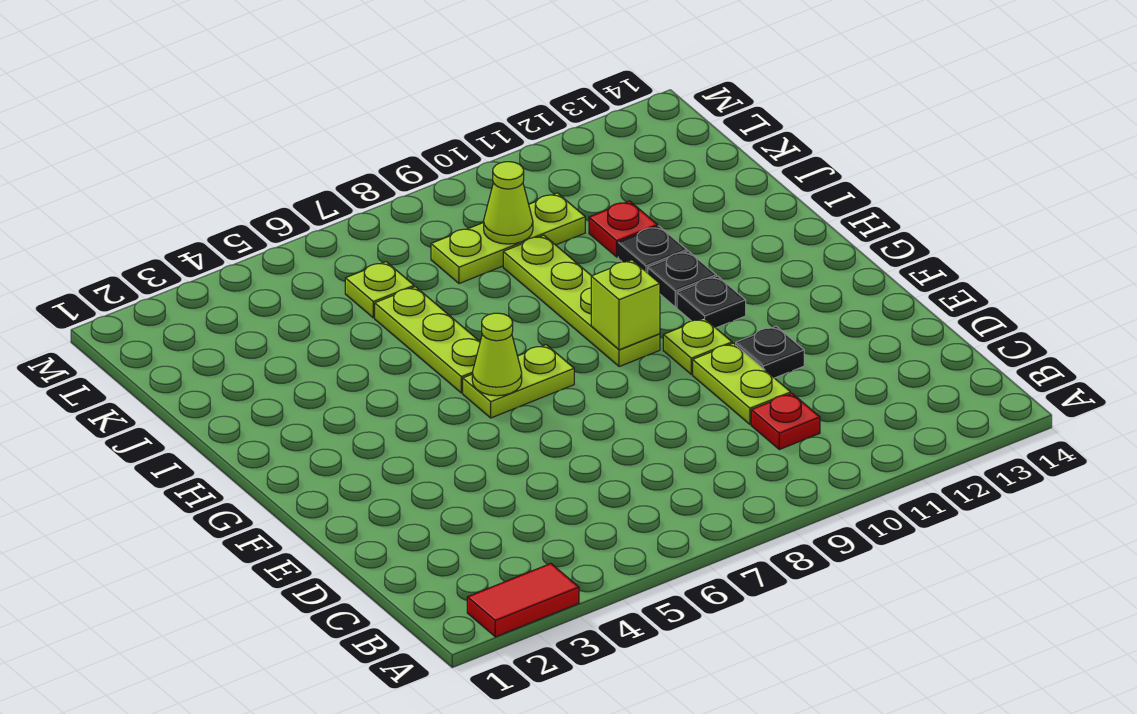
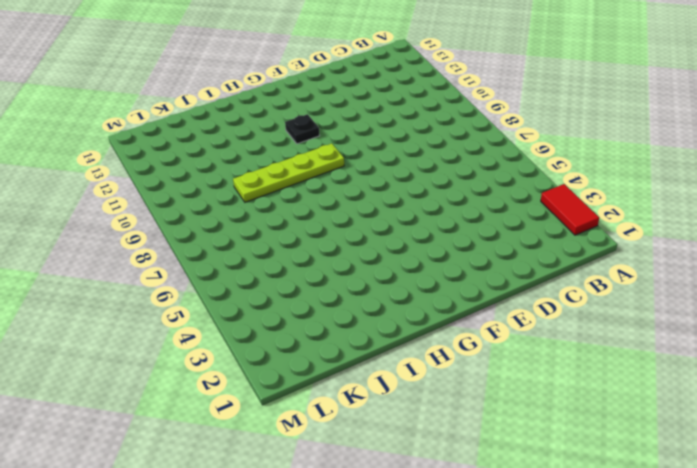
none -> red plate C10 level 1
none -> lime plate D10:E10 level 1
none -> black plate E11 level 1

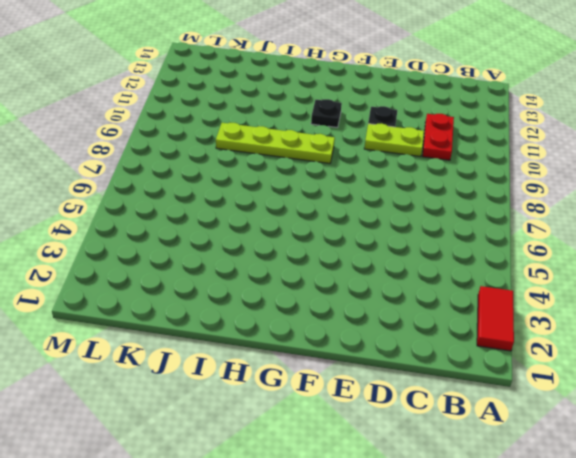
red plate C10:C11 level 1 -> red plate C10 level 1
none -> lime plate F10 level 1
none -> lime plate G6:G7 level 1
none -> lime plate H6:J6 level 1

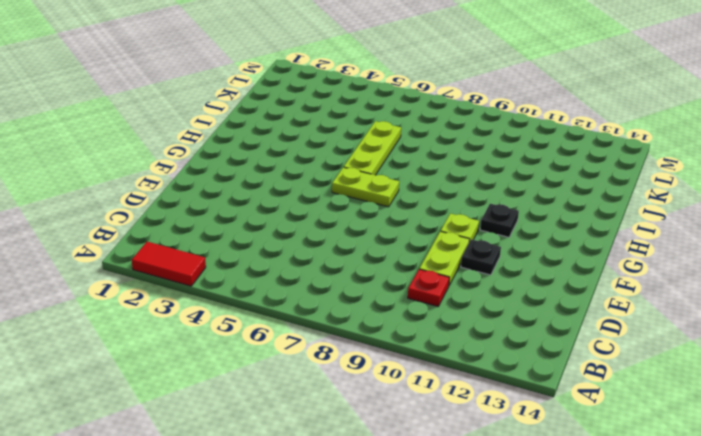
none -> lime plate G9:J9 level 1
none -> black plate H11 level 1
none -> black plate I11 level 1

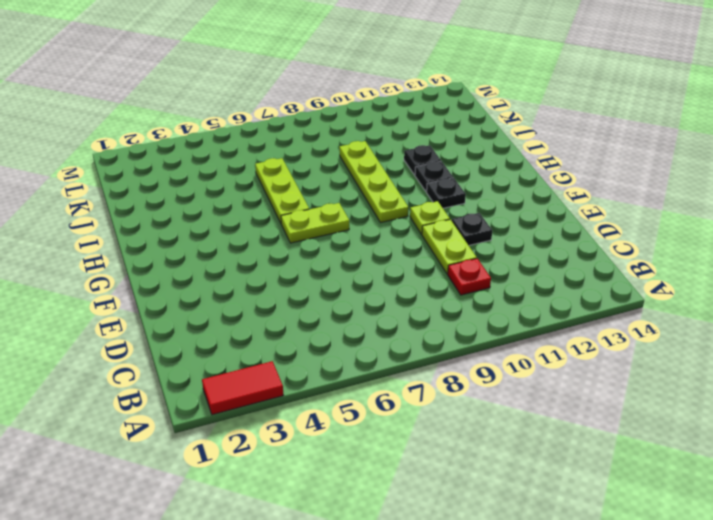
none -> red plate J11 level 1
none -> lime plate K6 level 1
none -> lime plate K8:K10 level 1

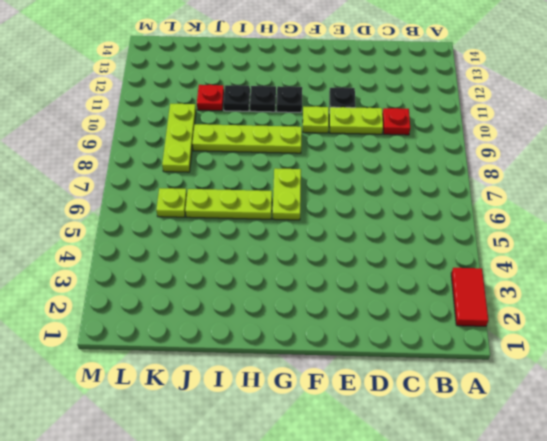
none -> lime cone G6 level 2
none -> lime brick G9 level 2
none -> lime cone K9 level 2

